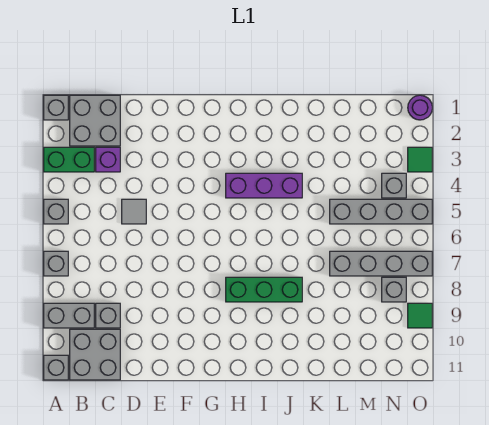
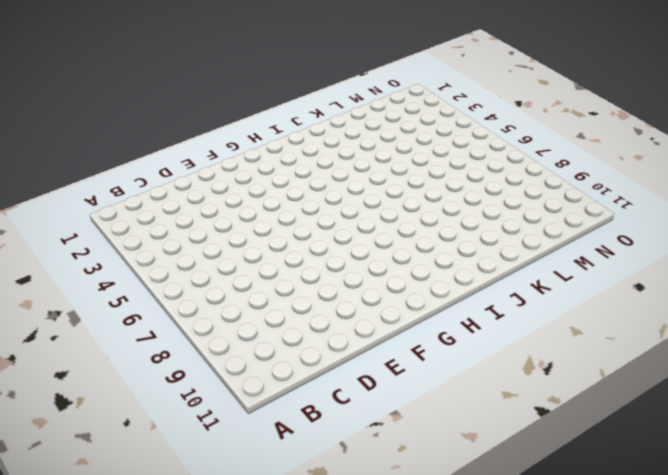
none -> grey brick A1 level 1
none -> green brick A3:B3 level 1
none -> grey brick A5 level 1

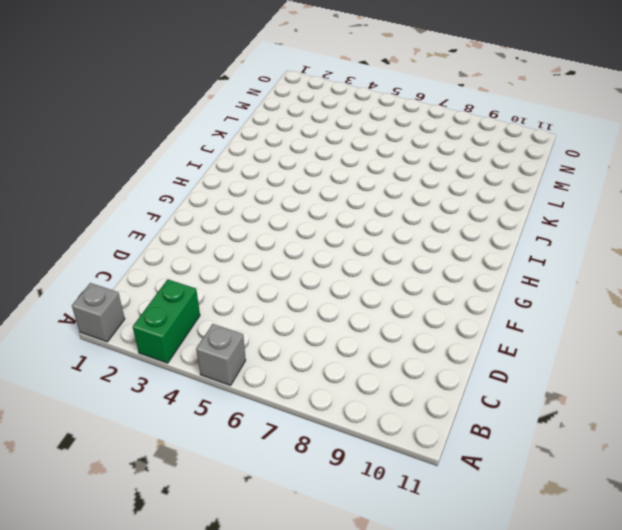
none -> grey brick A7 level 1
none -> grey brick A9:B9 level 1
none -> grey brick A11 level 1

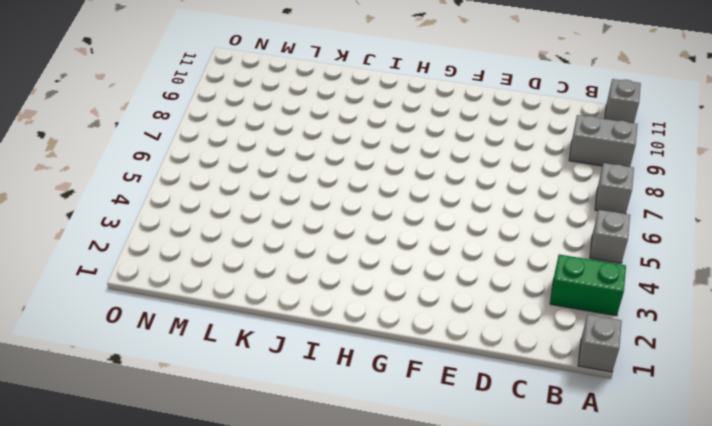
none -> grey brick B1:C2 level 1
none -> grey brick B10:C11 level 1
none -> purple brick C3 level 1

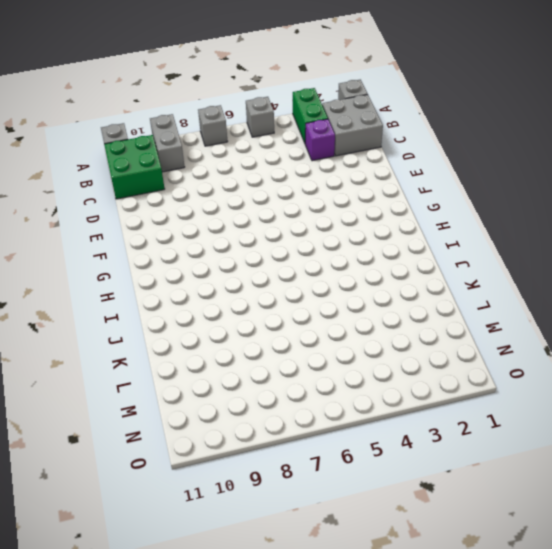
green brick B10:C11 level 1 -> grey brick B10:C11 level 1
none -> grey brick C9 level 1
none -> grey tile D5 level 1
none -> purple brick H4:J4 level 1

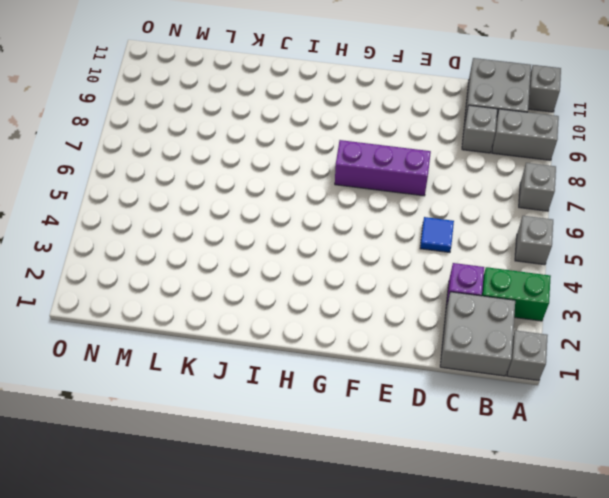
blue tile D5 level 1 -> grey tile D5 level 1
purple brick E7:G7 level 1 -> purple brick H4:J4 level 1
none -> green brick H8:J8 level 1
none -> grey brick L5:O5 level 1
none -> grey brick L7:O7 level 1

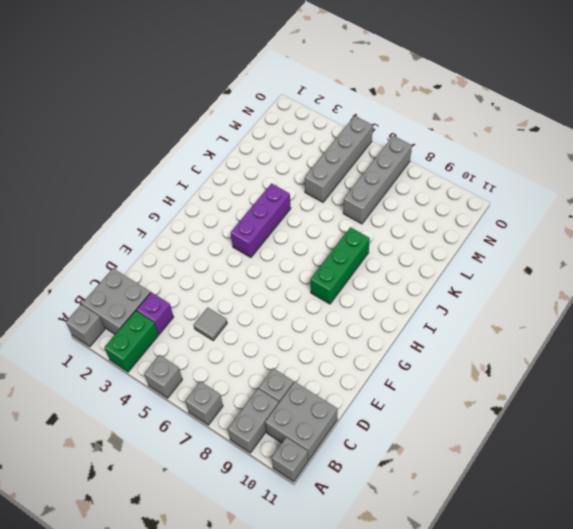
none -> grey brick N4 level 1
none -> grey brick N8 level 1
none -> purple round brick O1 level 1

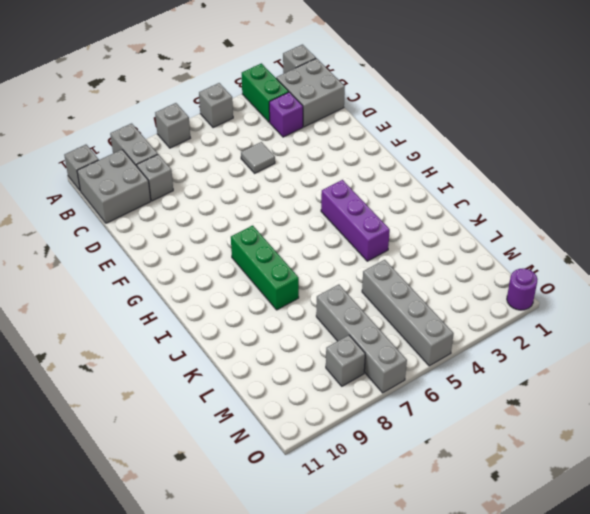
none -> grey brick N4 level 1
none -> green tile O3 level 1
none -> green tile O9 level 1

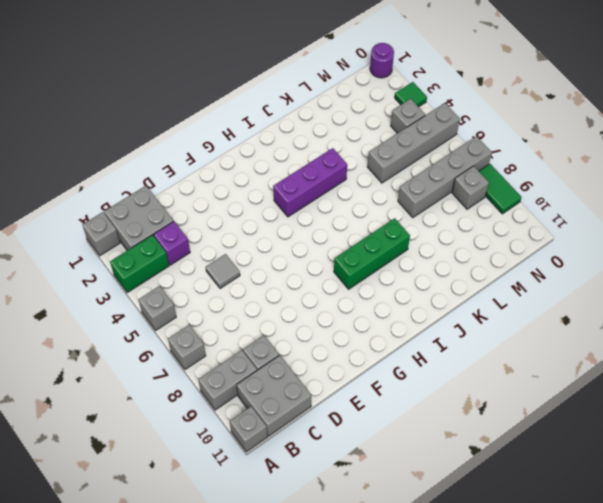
green tile O8:O9 level 1 -> green tile O9 level 1

